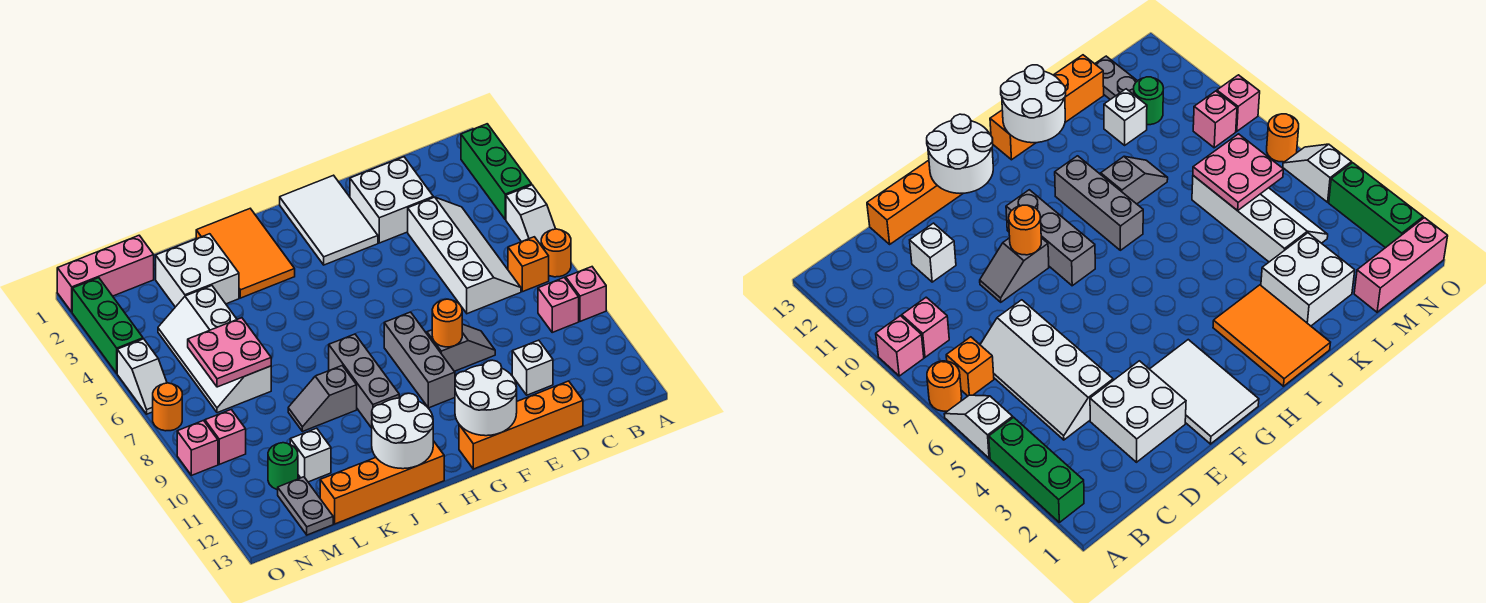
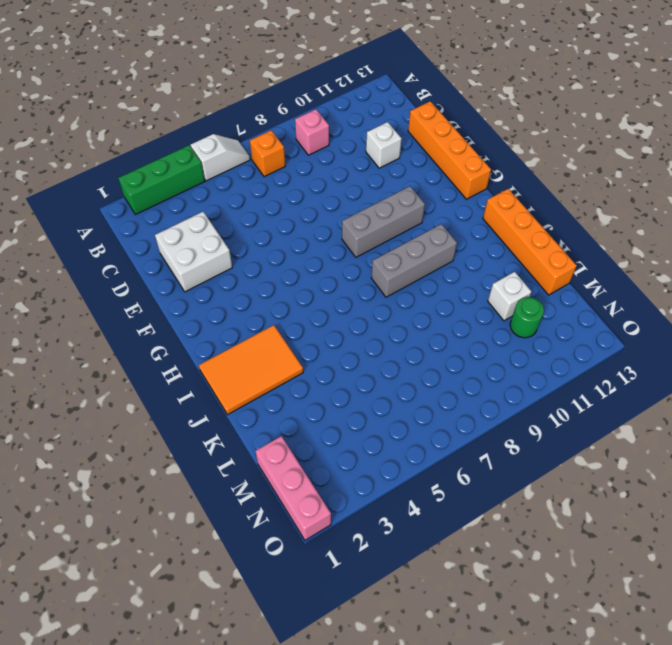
none -> orange round brick A7 level 1
none -> pink brick A9 level 1
none -> white slope C4:D7 level 1 top D
none -> grey slope E9:F9 level 1 top F

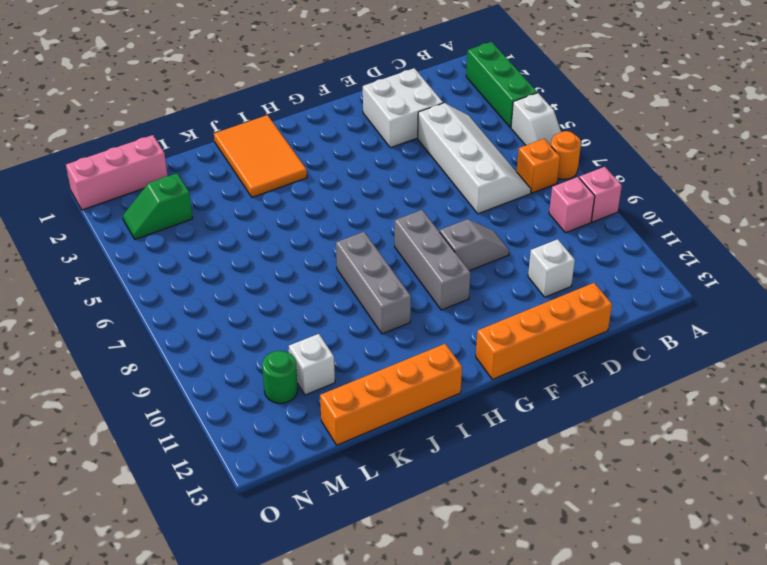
green slope M3:N3 level 1 top M -> none
none -> white tile F1:G3 level 1
none -> grey slope J9:K9 level 1 top J
none -> white brick K2:L3 level 1
none -> white slope L4:M7 level 1 top L

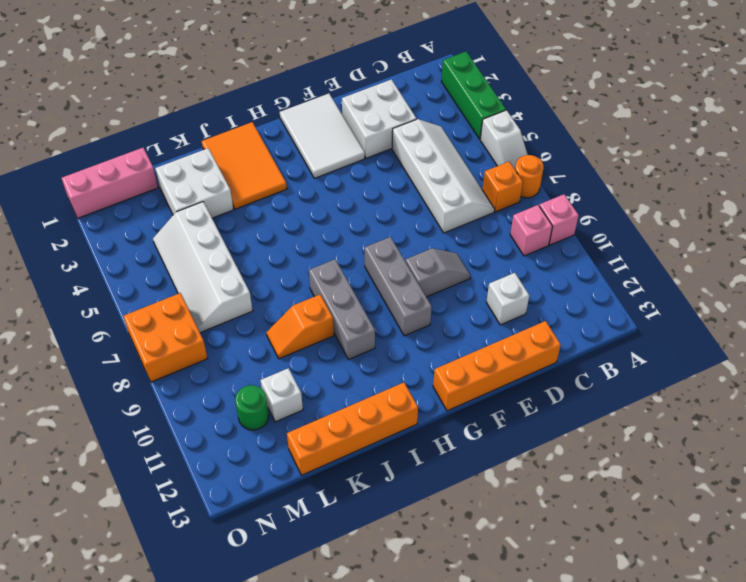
orange slope J9:K9 level 1 top J -> grey slope J9:K9 level 1 top J
orange brick N7:O8 level 1 -> orange round brick O7 level 1
none -> grey plate M12:M13 level 1
none -> pink brick N9 level 1
none -> green brick O2:O4 level 1
none -> white slope O5:O6 level 1 top 5

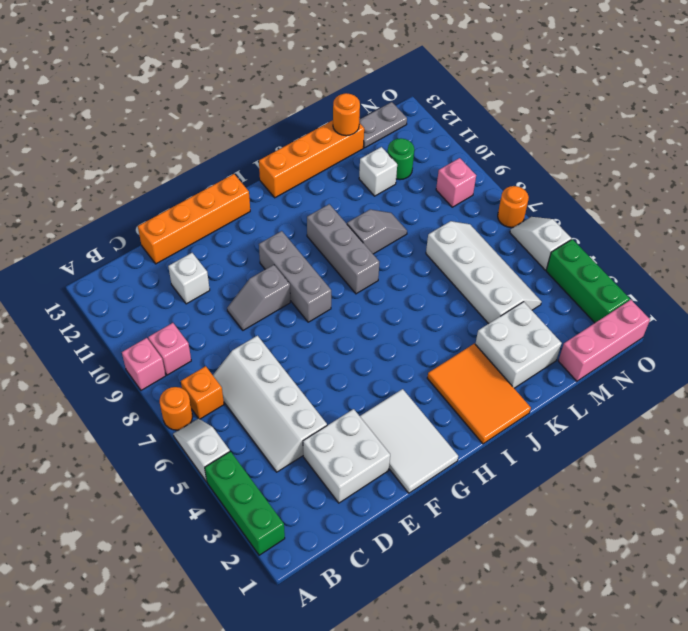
orange round brick L13 level 2 -> orange round brick F9 level 2
grey plate M13:N13 level 1 -> grey plate M12:M13 level 1
none -> pink brick O9 level 1
none -> white round brick F12:G13 level 2
none -> white round brick I12:J13 level 2
none -> pink plate L6:M7 level 2

